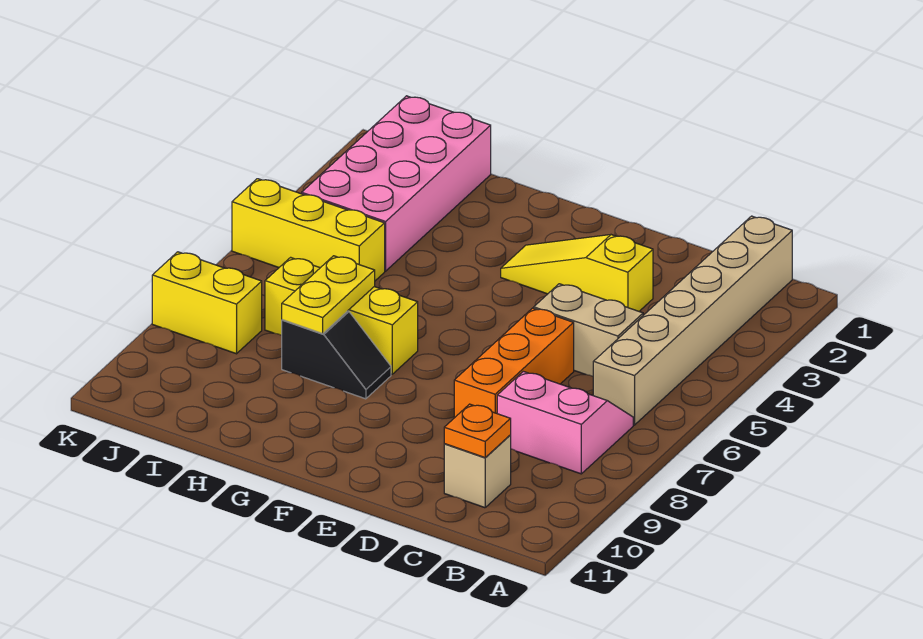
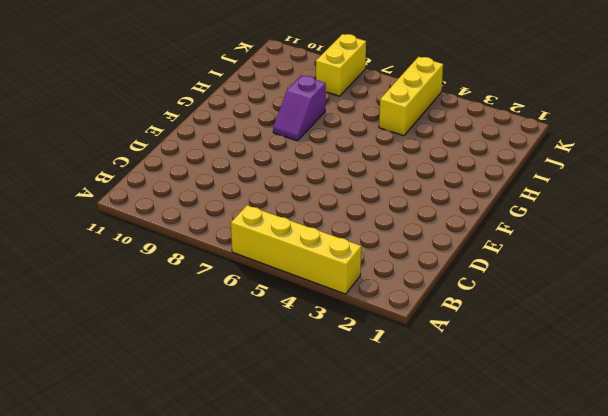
yellow brick A3:A6 level 1 -> none
purple slope G8:H8 level 1 top H -> black slope G8:H8 level 1 top H
none -> tan brick B1:B6 level 1
none -> pink slope B7:C8 level 1 top 8
none -> tan brick C5:D5 level 1

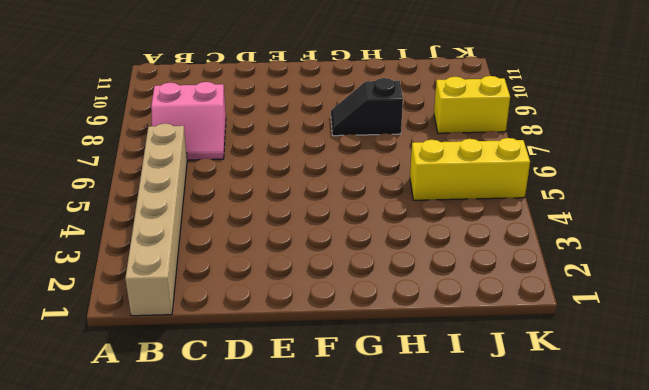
none -> tan brick C5:D5 level 1
none -> tan brick C10 level 1
none -> yellow slope D3:F3 level 1 top D

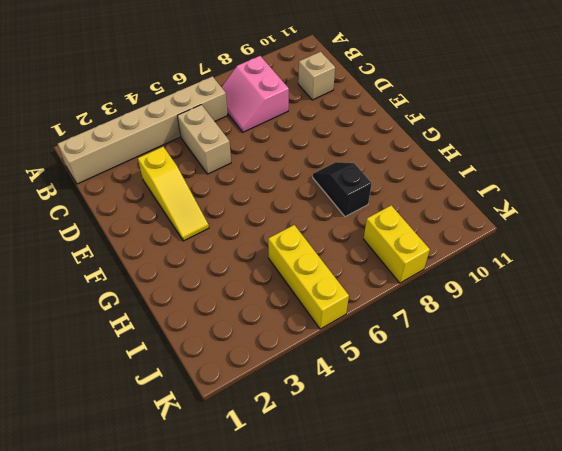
none -> orange brick D6:D8 level 1
none -> yellow brick G7:I7 level 1
none -> pink brick I1:J4 level 1

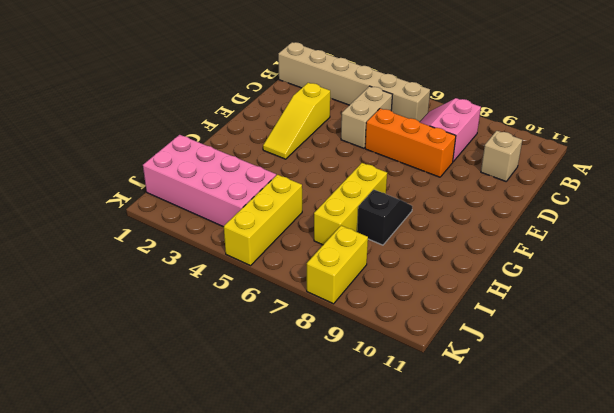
none -> orange plate C10 level 2
none -> yellow plate H7:H8 level 2

